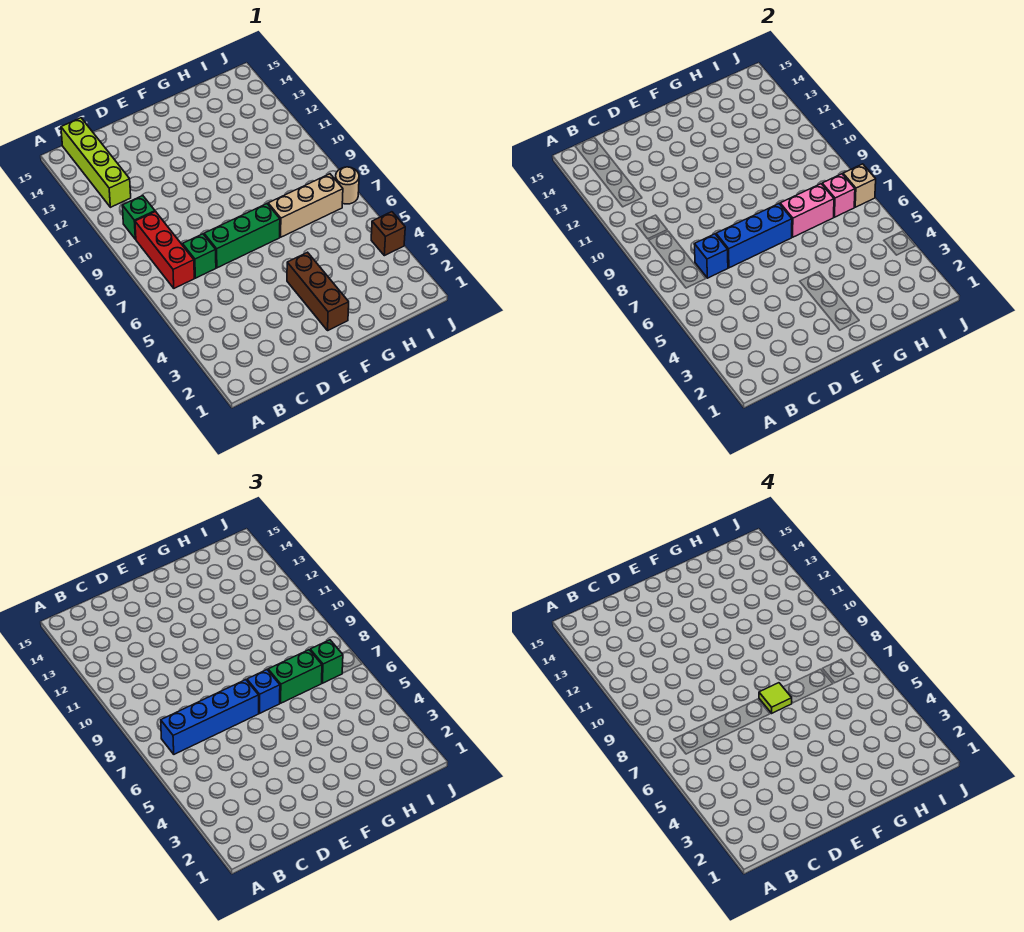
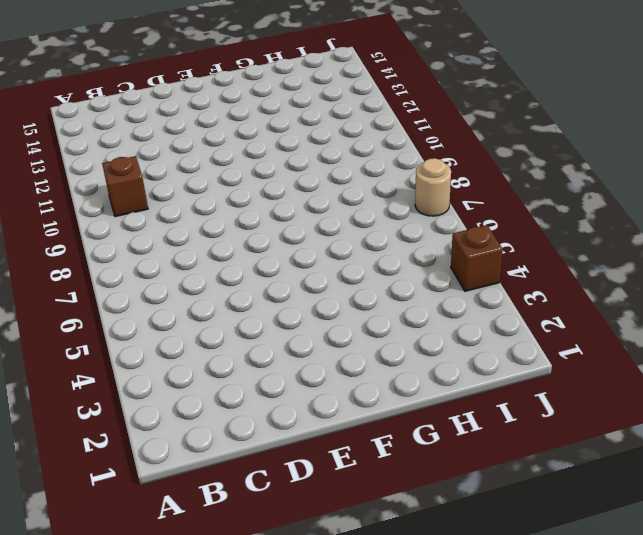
brown brick B10 level 1 -> green brick B10 level 1
none -> red brick B7:B9 level 1
none -> lime brick B12:B15 level 1
none -> green brick C7 level 1

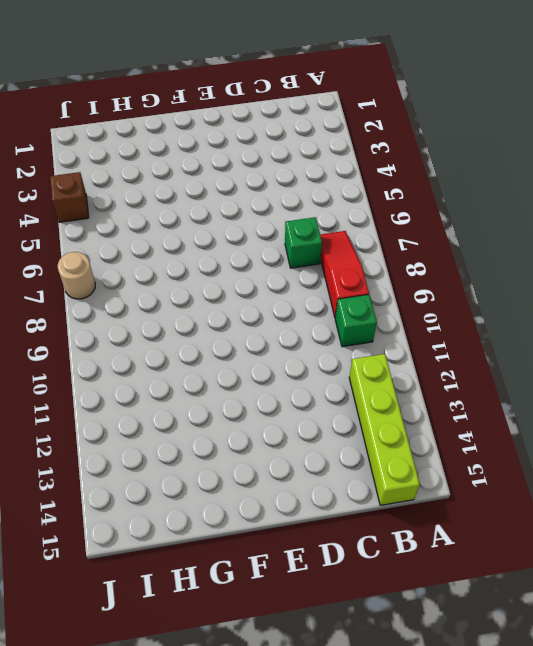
red slope B7:B9 level 1 top 9 -> red brick B7:B9 level 1
none -> green brick D7:F7 level 1
none -> brown brick F2:F4 level 1
none -> tan brick G7:I7 level 1

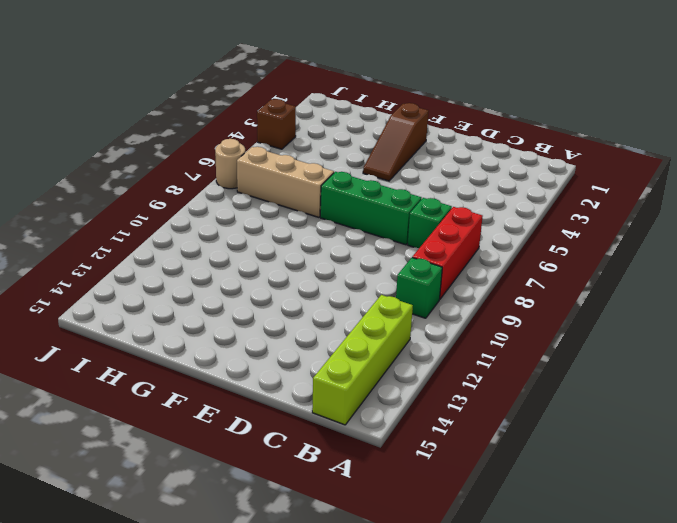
brown slope F2:F4 level 1 top 2 -> brown brick F2:F4 level 1
none -> blue brick C7 level 2
none -> blue brick D7:F7 level 2
none -> pink brick G7:H7 level 2

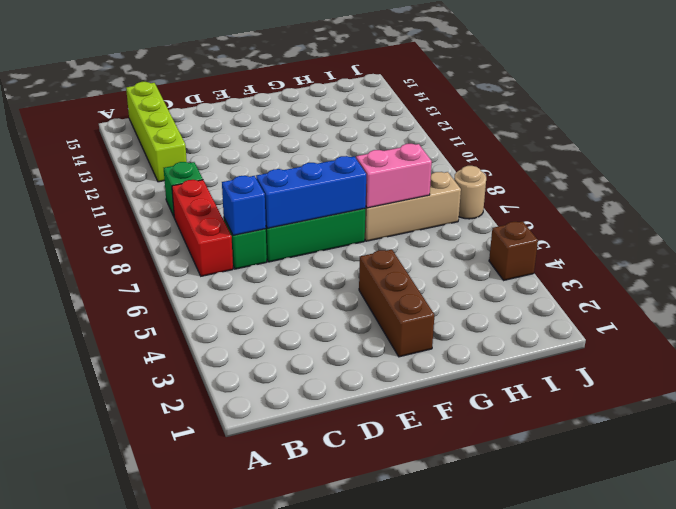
none -> pink brick I7 level 2
none -> tan brick J7 level 2
none -> blue brick B7:E7 level 3

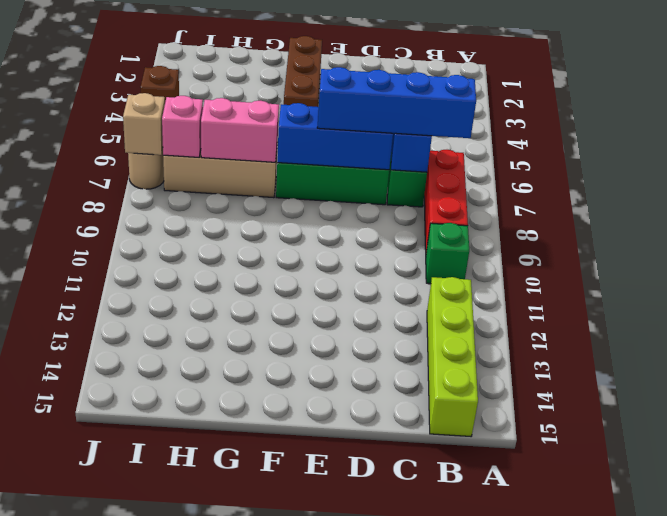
none -> blue brick F7 level 3
none -> green brick G7:H7 level 3
none -> green brick I7 level 3

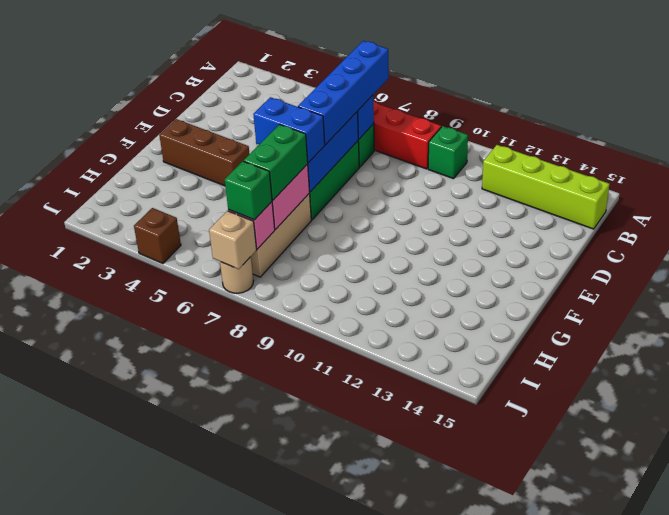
blue brick F6:F7 level 3 -> blue brick F7 level 3
none -> lime tile F7 level 4

